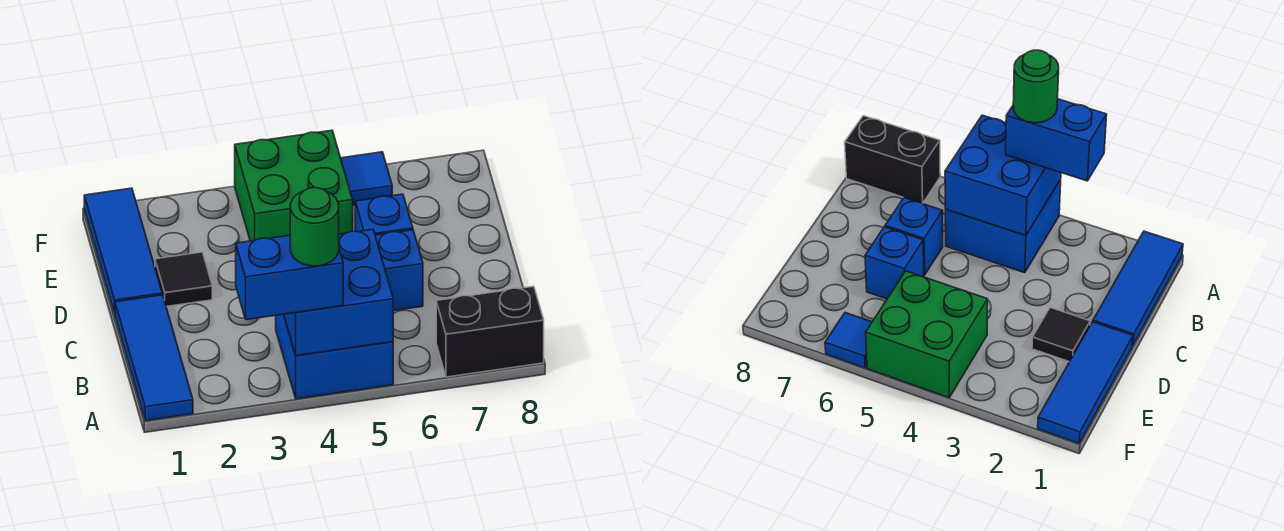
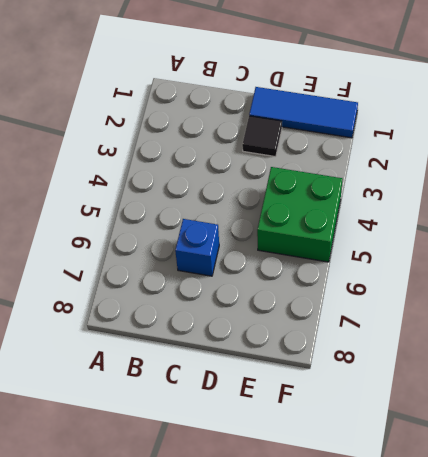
none -> blue tile A1:C1 level 1
none -> blue brick A4:B5 level 1
none -> black brick A7:A8 level 1

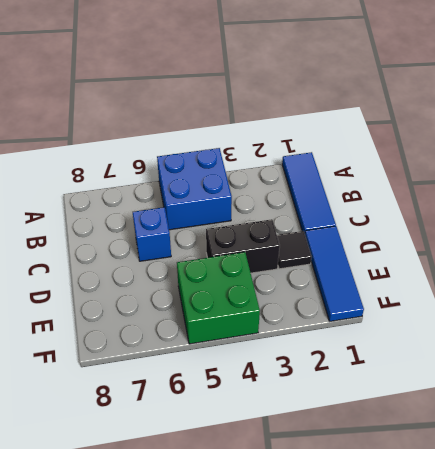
black brick D3:D4 level 1 -> black brick A7:A8 level 1
none -> blue brick D6 level 1
none -> blue tile F6 level 1
none -> blue brick A4:B5 level 2

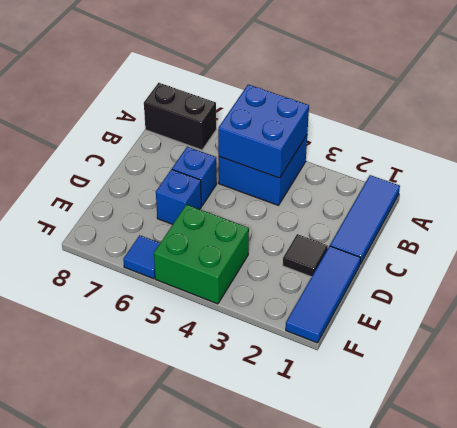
none -> blue brick A3:A4 level 3
none -> green round brick A4 level 4

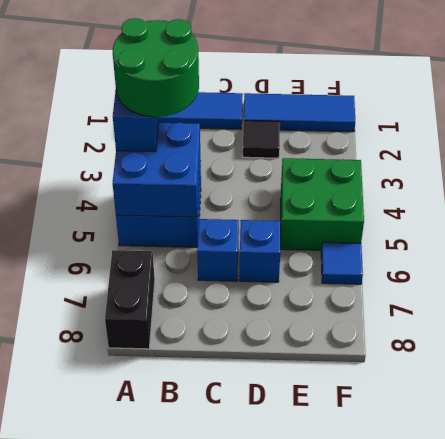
green round brick A3:B4 level 4 -> green round brick A4 level 4

